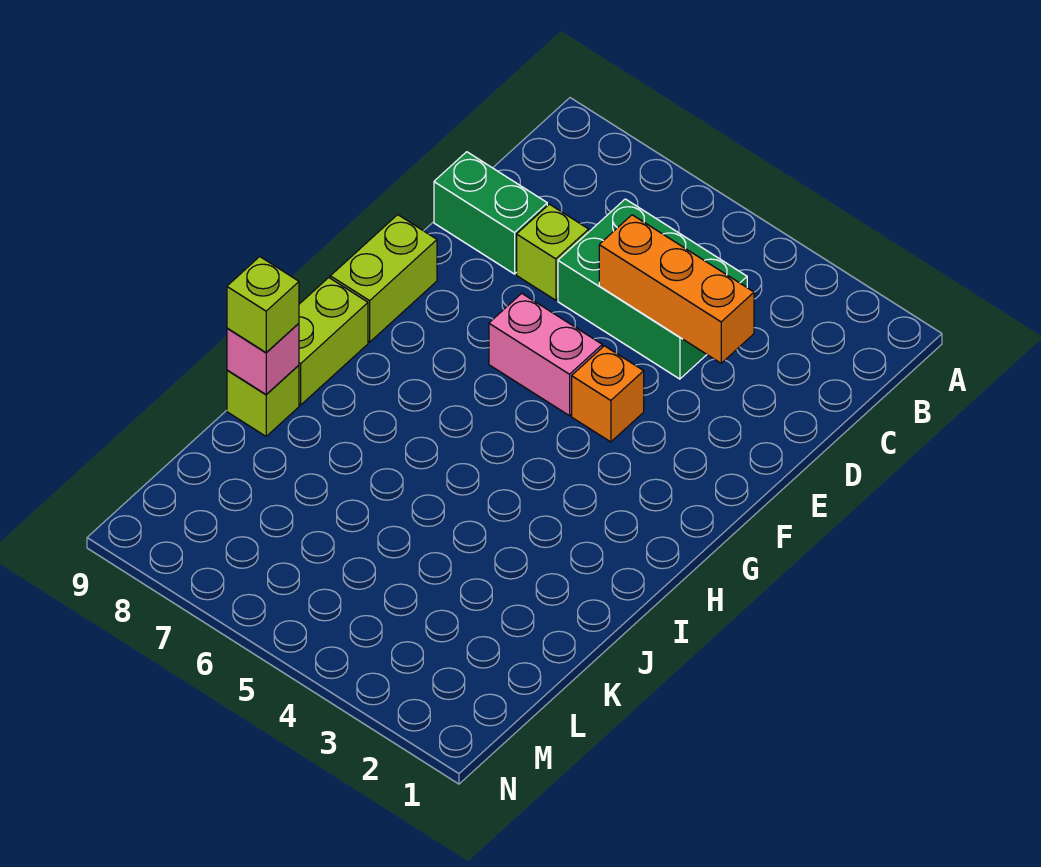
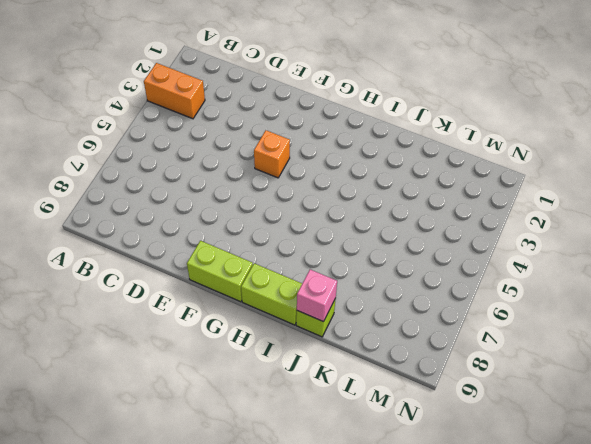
orange brick A3:B3 level 1 -> none
none -> green brick C4:D6 level 1
none -> lime brick D7 level 1

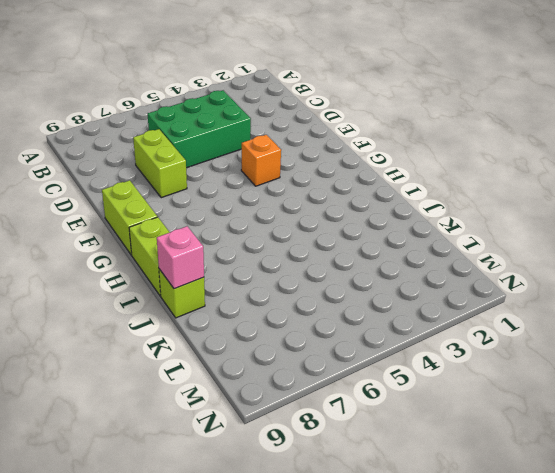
lime brick D7:E7 level 1 -> lime brick D7 level 1
none -> green brick D8:D9 level 1
none -> pink brick F5:F6 level 1

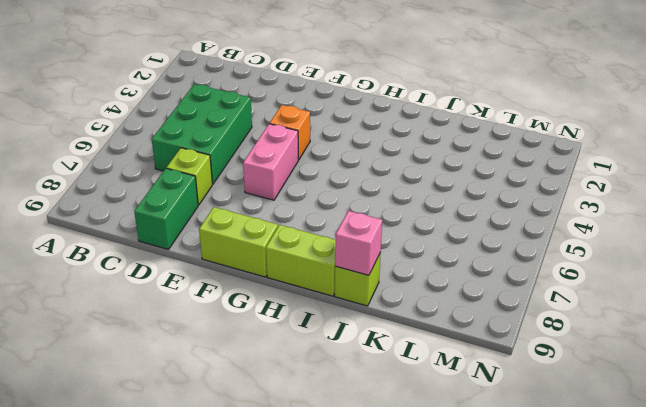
none -> orange brick D3:D5 level 2
none -> lime brick J9 level 3

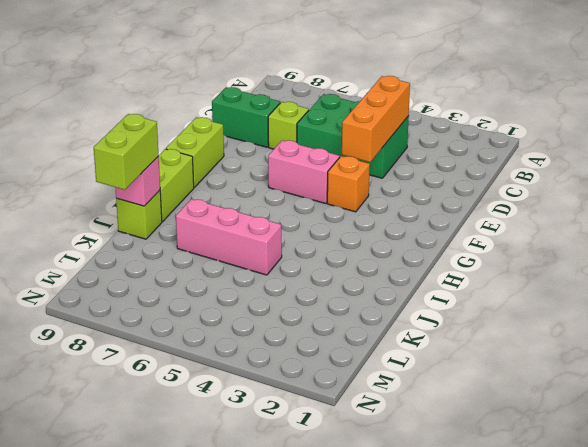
orange brick C4:E4 level 2 -> orange brick D3:D5 level 2
pink brick J5:J7 level 1 -> none
lime brick J9:K9 level 3 -> lime brick J9 level 3

